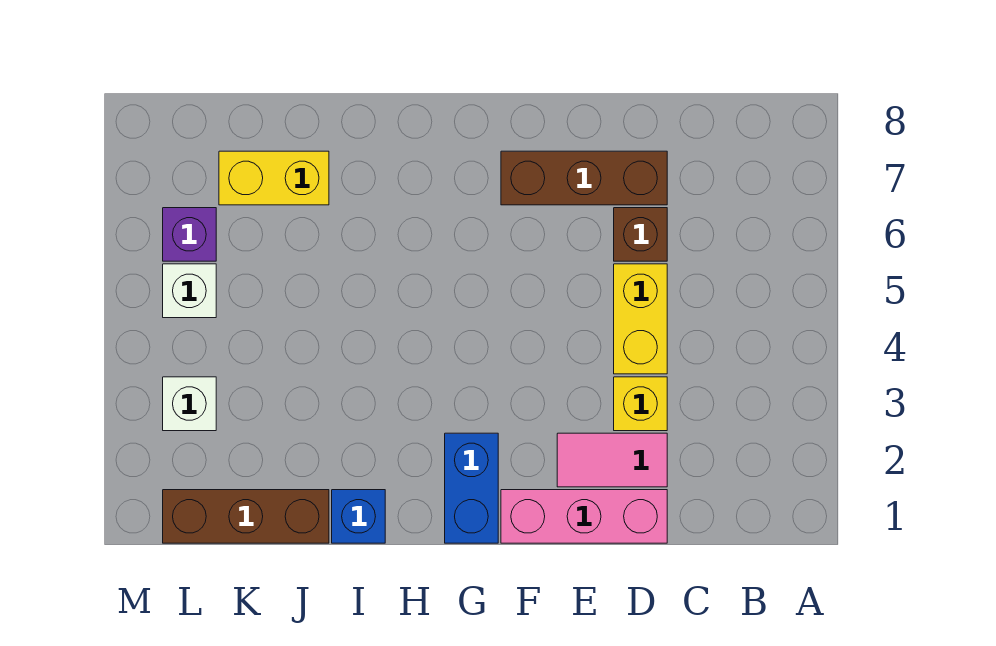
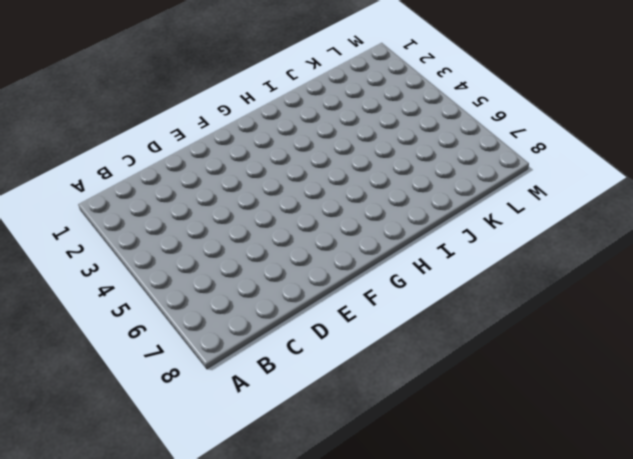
none -> pink brick D1:F1 level 1
none -> pink tile D2:E2 level 1
none -> yellow brick D3 level 1

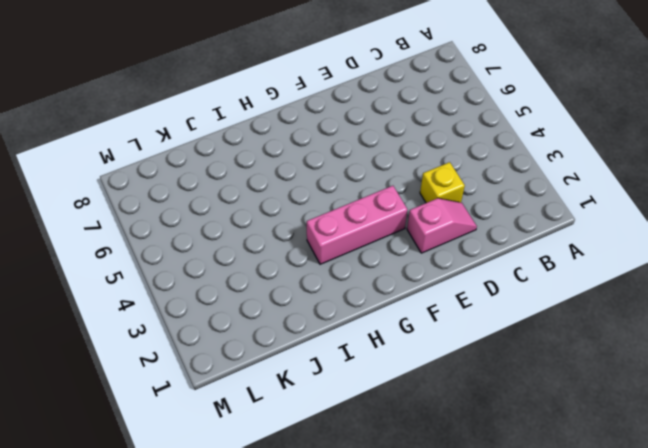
pink slope D2:E2 level 1 top E -> pink tile D2:E2 level 1
pink brick F3:H3 level 1 -> pink brick D1:F1 level 1
none -> yellow brick D4:D5 level 1
none -> brown brick D6 level 1
none -> brown brick D7:F7 level 1

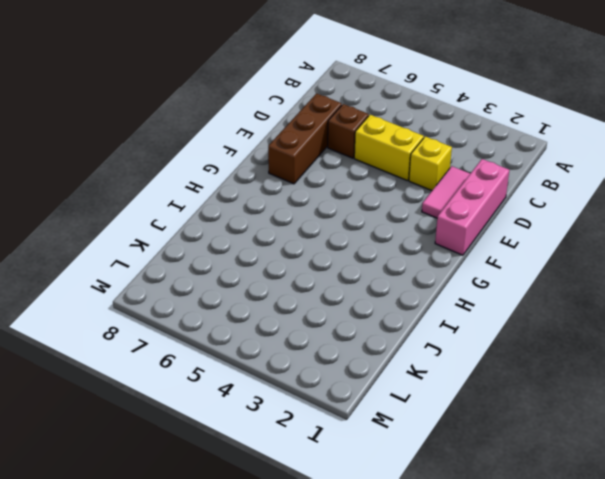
none -> blue brick G1:G2 level 1
none -> blue brick I1 level 1
none -> brown brick J1:L1 level 1

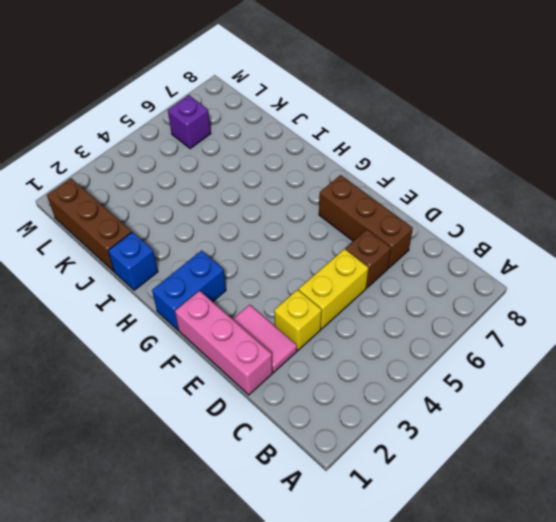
none -> yellow brick J7:K7 level 1
none -> white brick L3 level 1
none -> white brick L5 level 1

